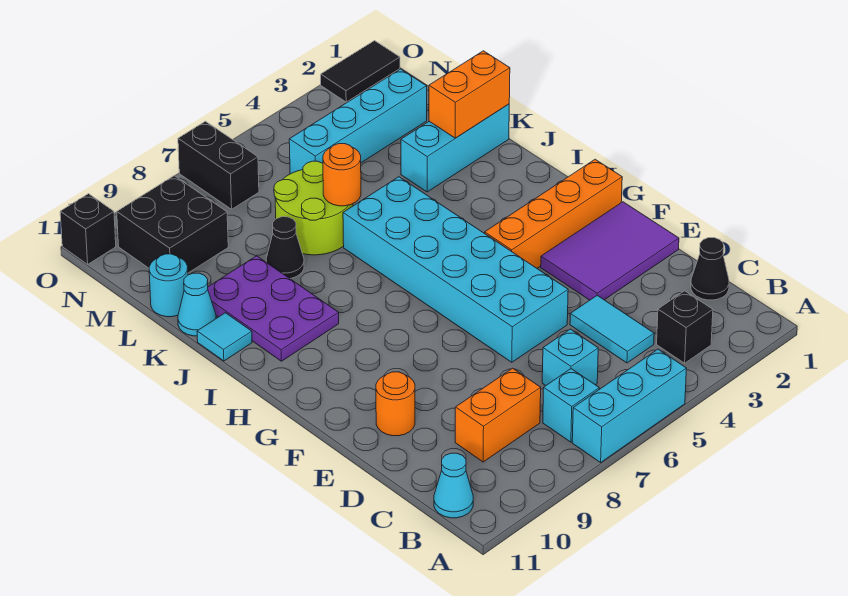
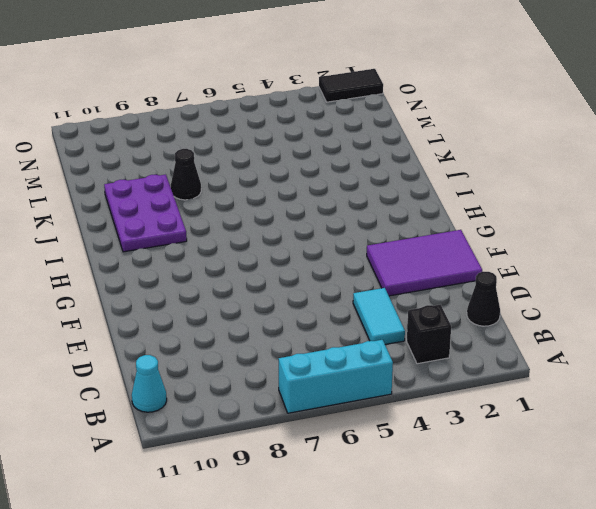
none -> cyan brick B7 level 1
none -> cyan brick C6 level 1
none -> orange brick C8:C9 level 1

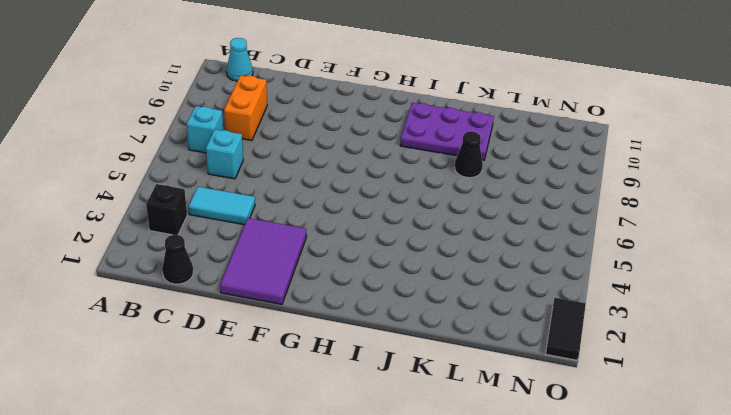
none -> cyan brick A5:A7 level 1
none -> cyan brick E5:J6 level 1
none -> orange round brick E10 level 1

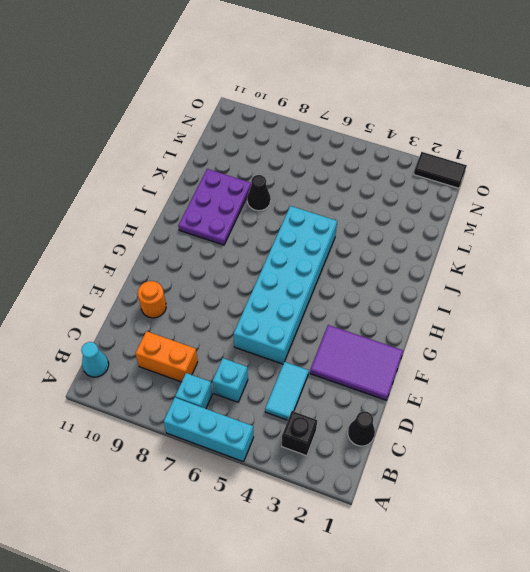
none -> orange brick G1:G4 level 1
none -> cyan tile J11 level 1
none -> cyan brick K1:K3 level 1

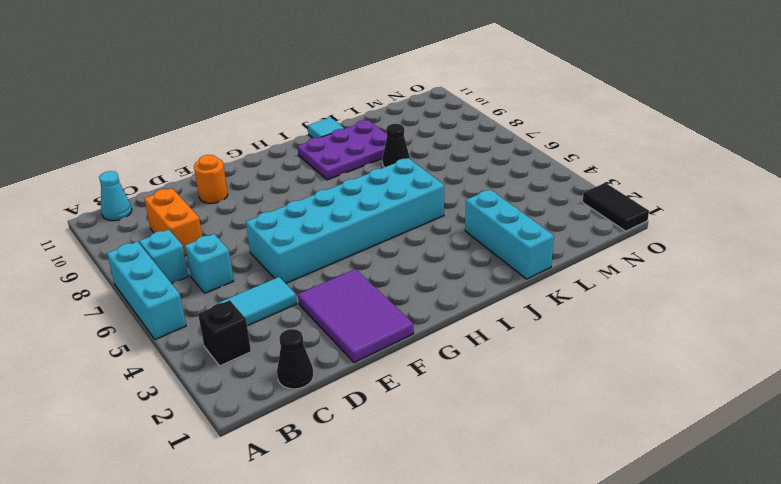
none -> orange brick G1:G4 level 1
none -> lime round brick K6:L7 level 1
none -> cyan cone K11 level 1

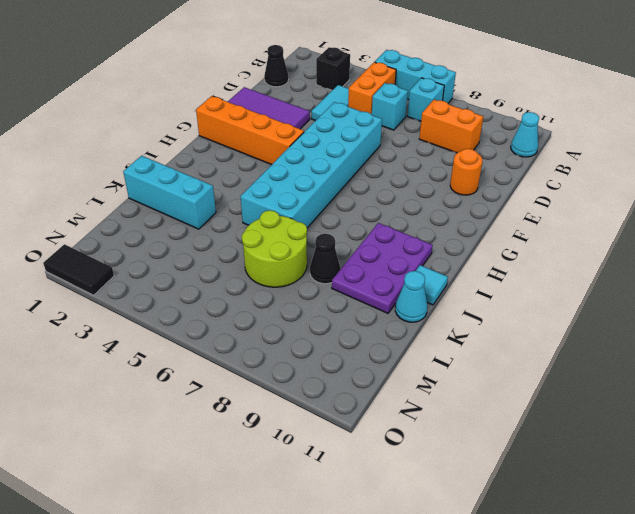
orange brick B5:C5 level 1 -> orange brick K1:K2 level 2
none -> cyan round brick L11 level 1
none -> cyan brick M2:M5 level 1
none -> black brick M9:N10 level 1

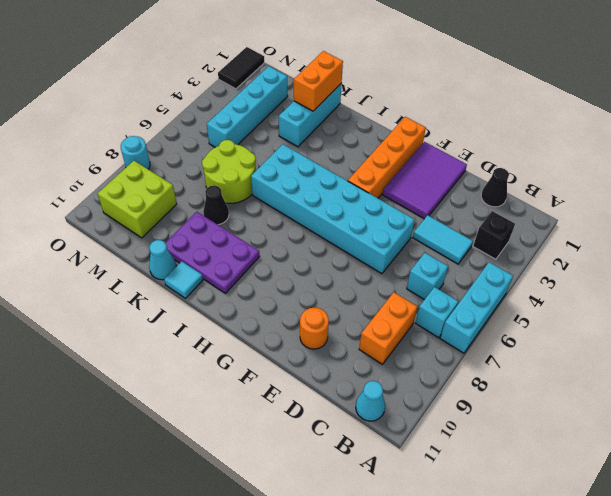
lime brick M9:N10 level 1 -> black brick M9:N10 level 1
cyan round brick O8 level 1 -> cyan round brick L11 level 1
none -> black brick N7:O7 level 1
none -> black brick O11 level 1
none -> orange round brick K6 level 2

